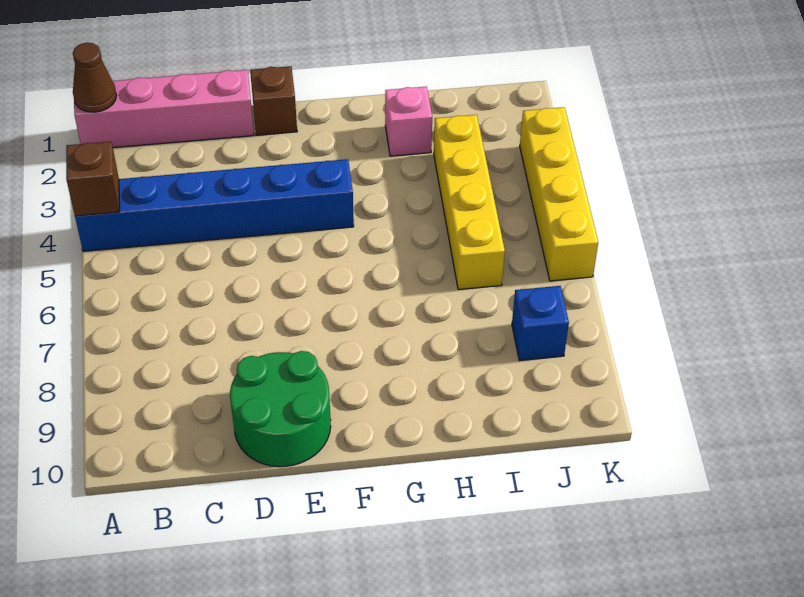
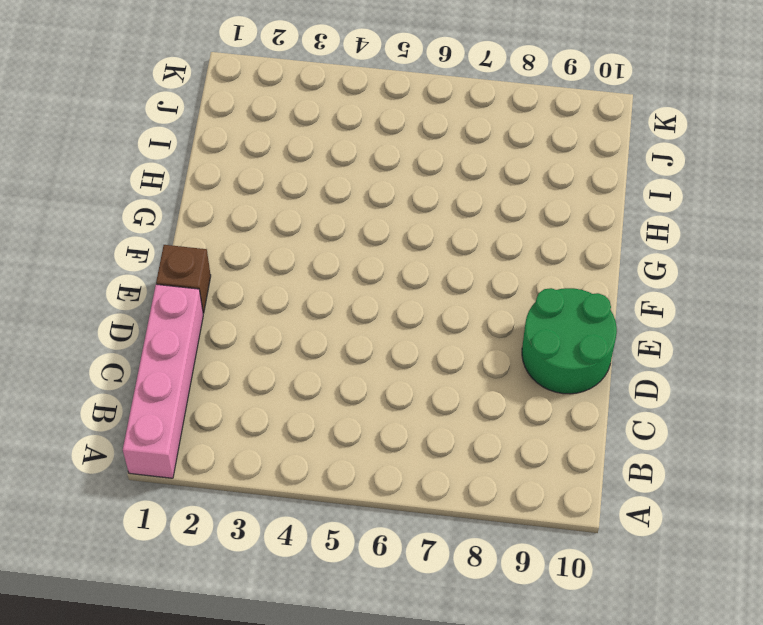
none -> blue brick A4:F4 level 1
none -> pink brick H2 level 1

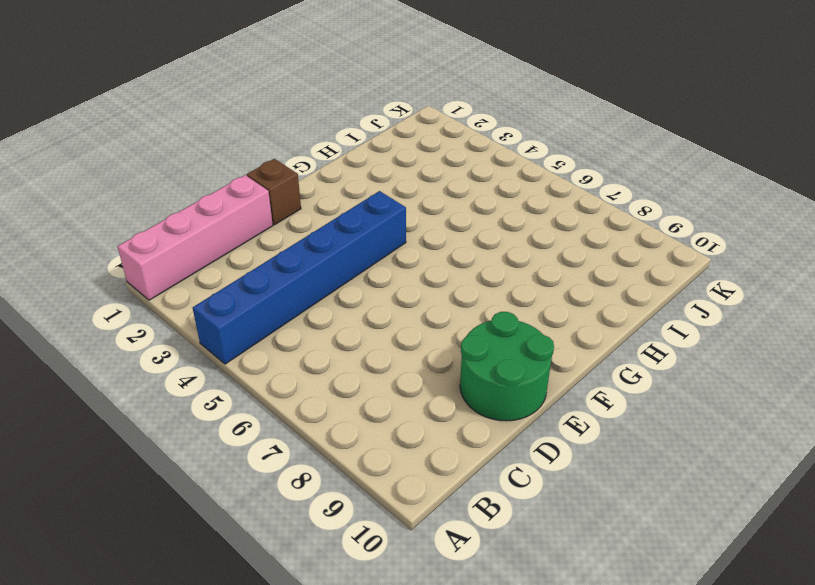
none -> pink brick H2 level 1
none -> yellow brick I3:I6 level 1

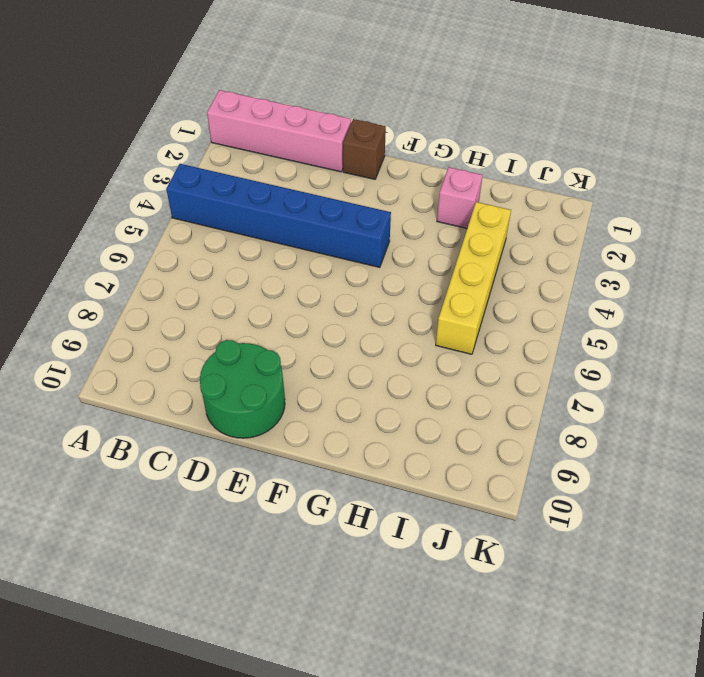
none -> blue brick J8 level 1
none -> yellow brick K3:K6 level 1

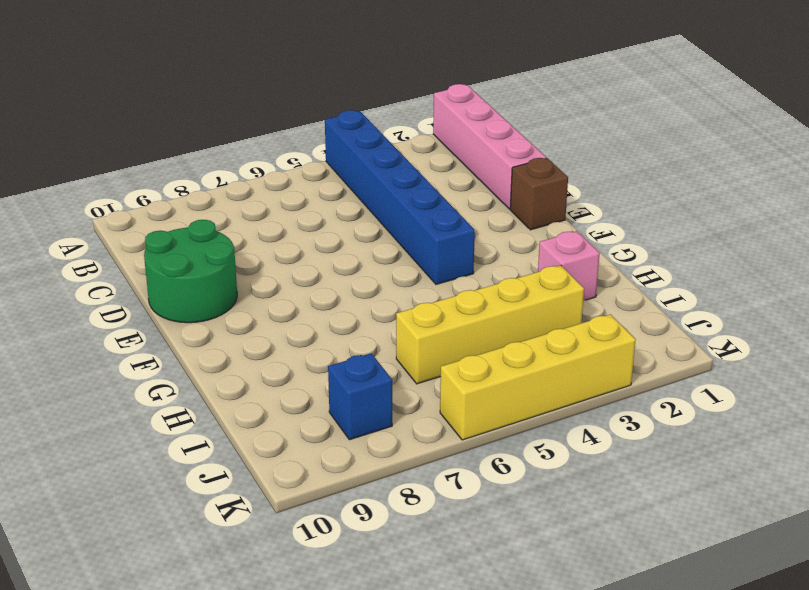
none -> brown cone A1 level 2
none -> brown brick A4 level 2

